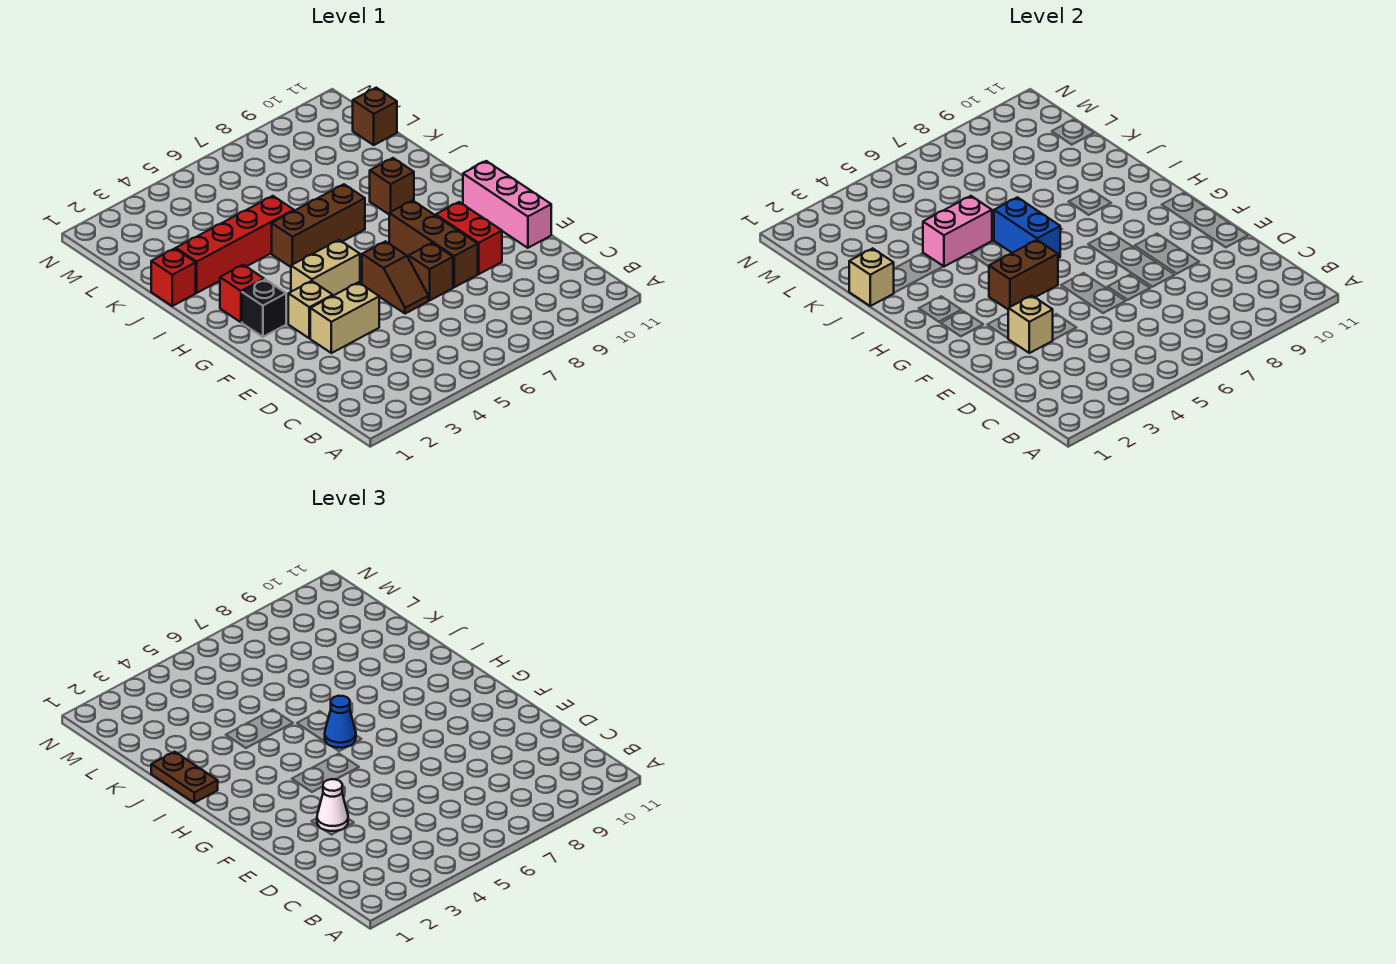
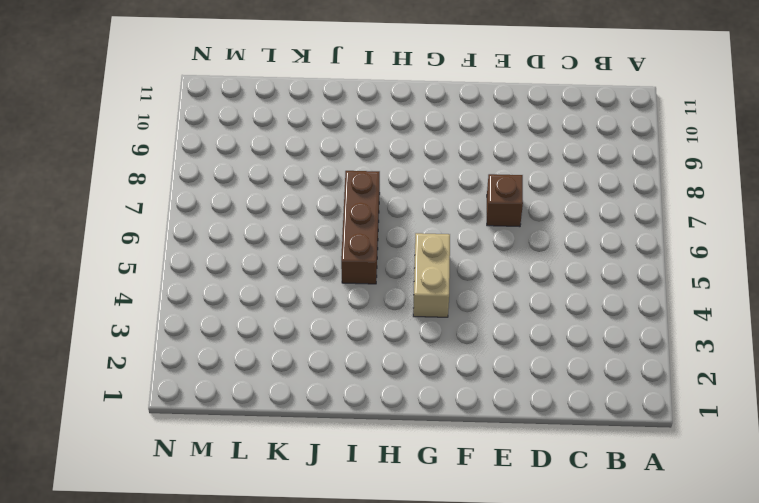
none -> tan brick E3:E4 level 1
none -> brown slope E6:F6 level 1 top F
none -> brown brick E8:G8 level 1

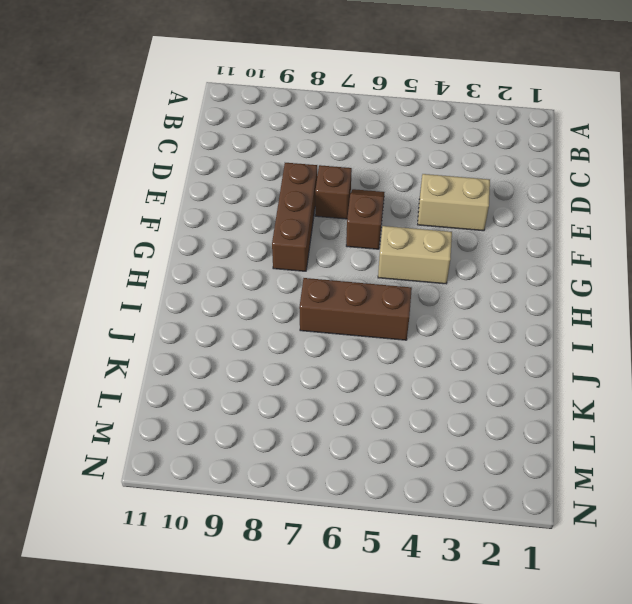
none -> red brick E9:F9 level 1
none -> pink brick E11:G11 level 1
none -> tan brick F3 level 1

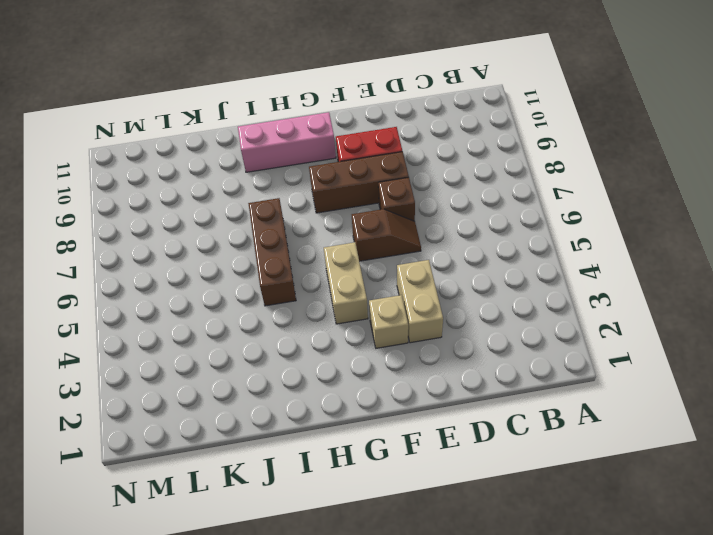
pink brick G10:I10 level 1 -> pink brick E11:G11 level 1
none -> black brick G2 level 1
none -> red brick H2 level 1
none -> brown brick I9 level 1

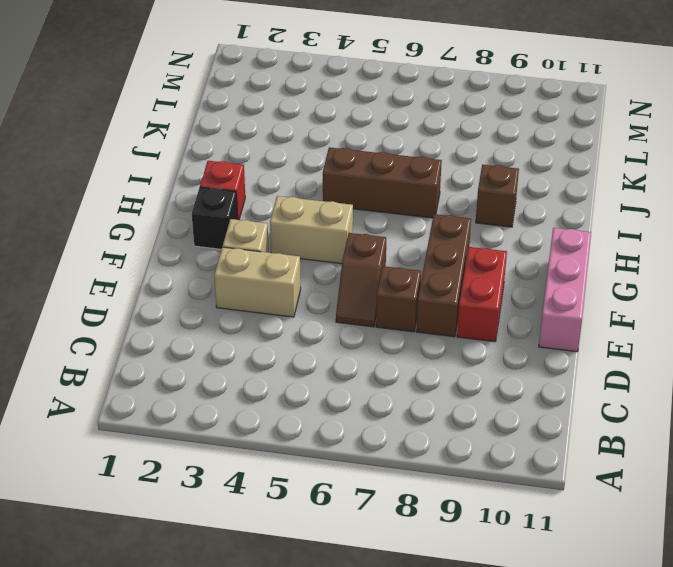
none -> red brick J1 level 1
none -> red brick J2:J5 level 1
none -> brown brick L11 level 1

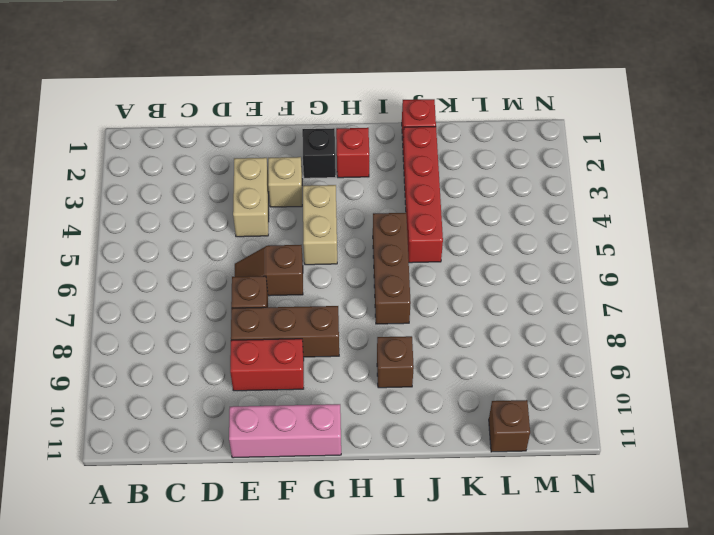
none -> tan brick E3 level 2
none -> brown brick G4:G5 level 2
none -> blue brick H6:I6 level 2

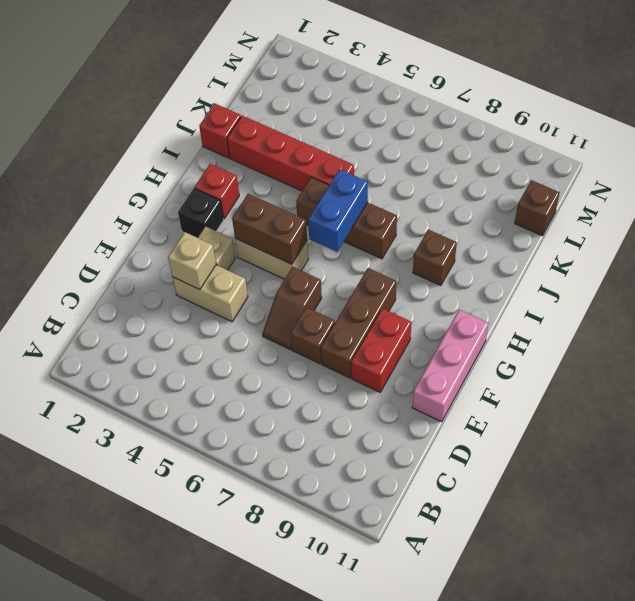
none -> tan brick J1 level 2
none -> pink brick J4:J5 level 2
none -> white cone E3 level 3

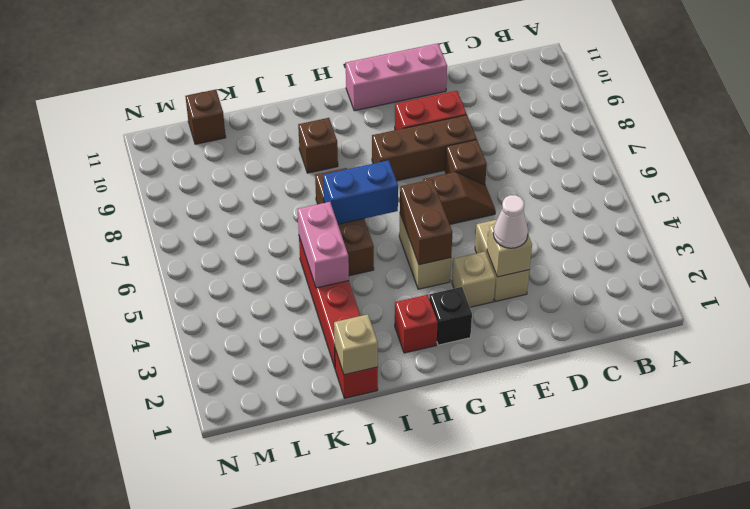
none -> blue cone H6 level 3
none -> brown plate I1:J1 level 3

